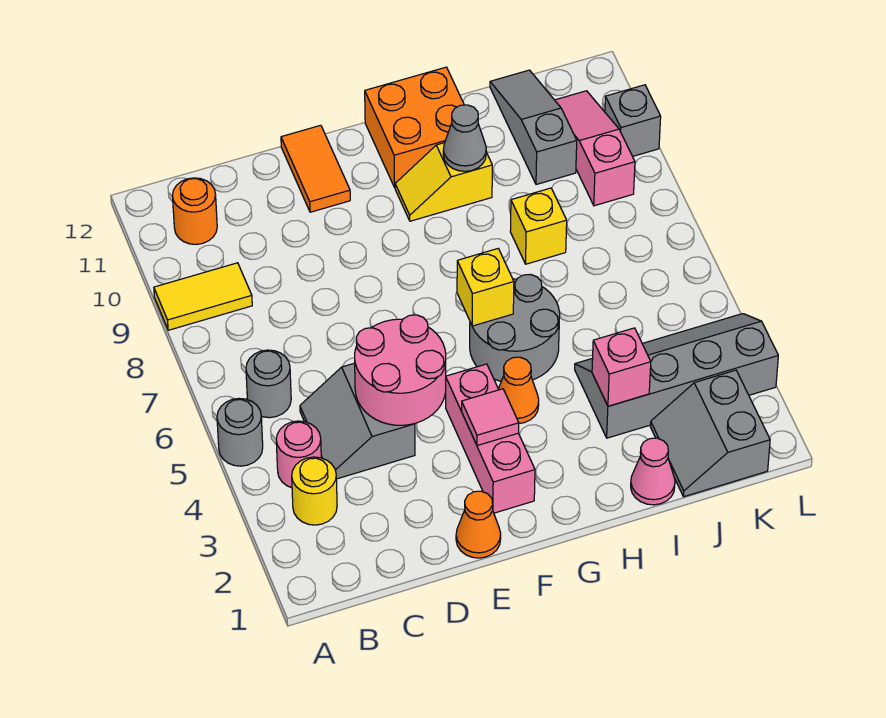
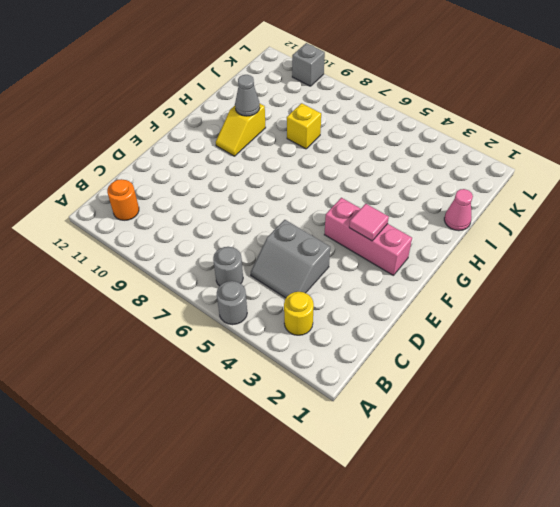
none -> yellow tile A9:B9 level 1
none -> pink round brick B4 level 1
none -> orange cone E1 level 1

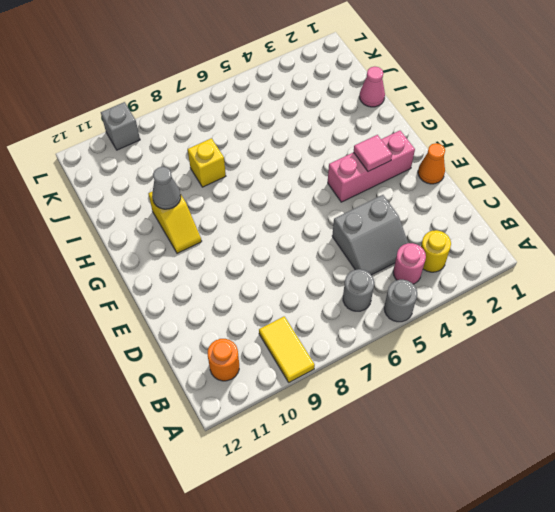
none -> orange tile E11:E12 level 1
none -> orange cone G4 level 1
none -> grey round brick G5:H6 level 1

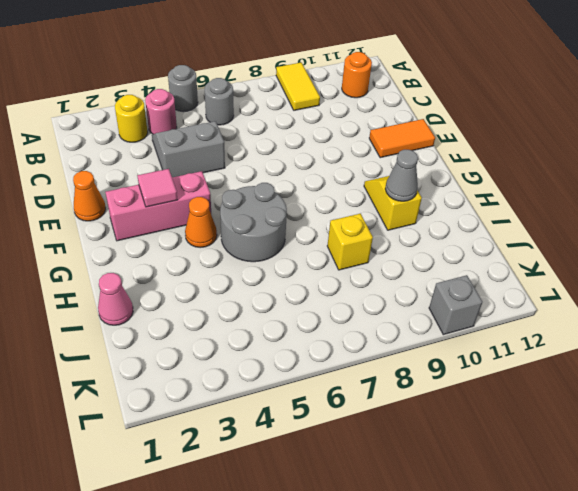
none -> orange brick G11:H12 level 1
none -> grey slope I3:L4 level 1 top 3
none -> grey slope J1:K2 level 1 top K

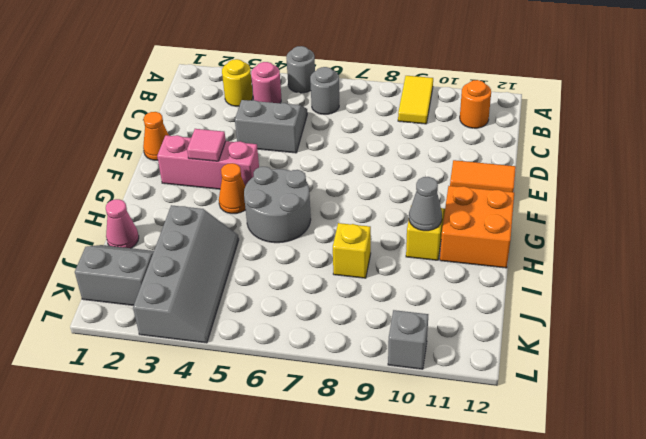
none -> grey slope J10:J12 level 1 top 10
none -> pink slope K9:K11 level 1 top 9
none -> pink round brick D4:E5 level 2

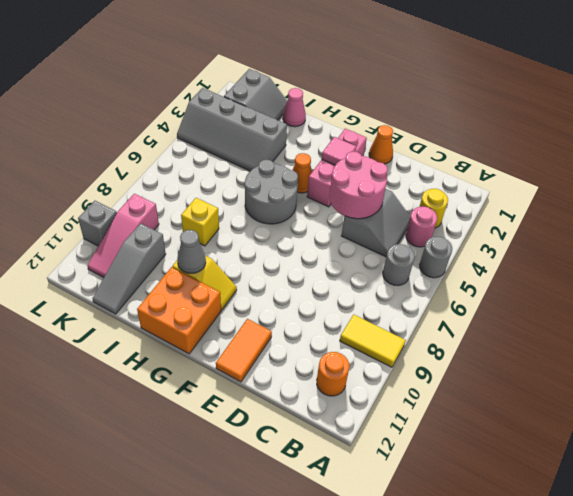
none -> yellow brick G6 level 2
none -> pink brick I3 level 2

